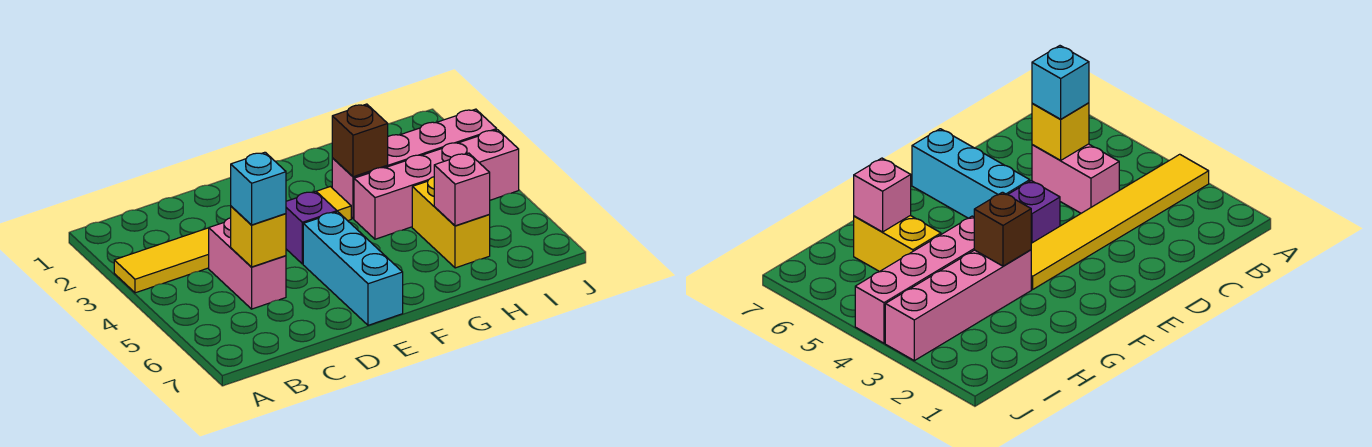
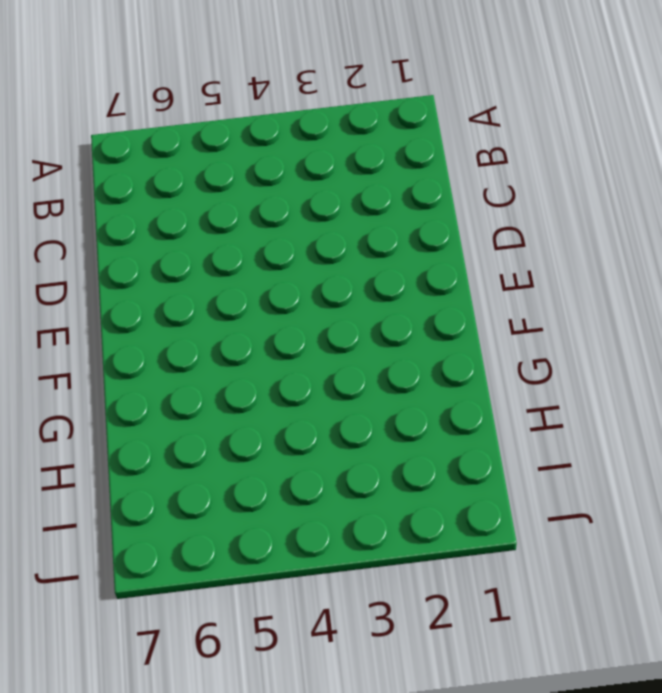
none -> yellow tile A3:F3 level 1
none -> pink brick C4:C5 level 1

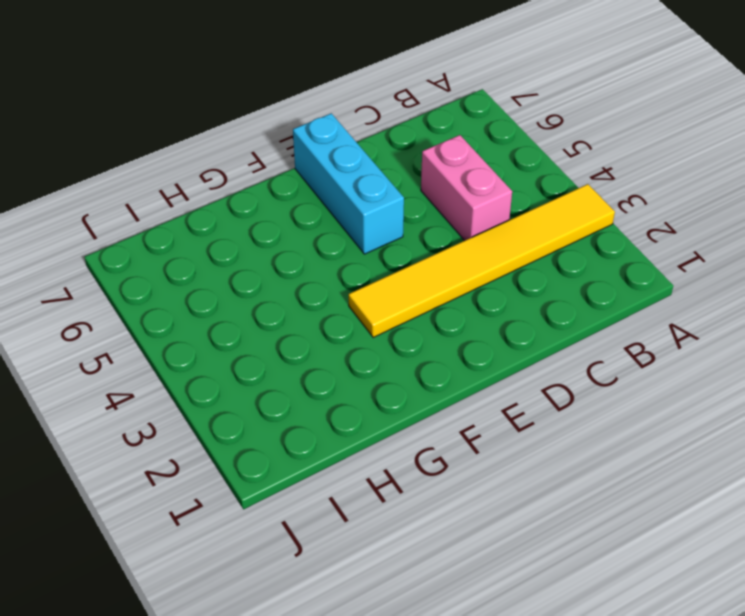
none -> purple brick E4 level 1
none -> pink brick G3:J3 level 1

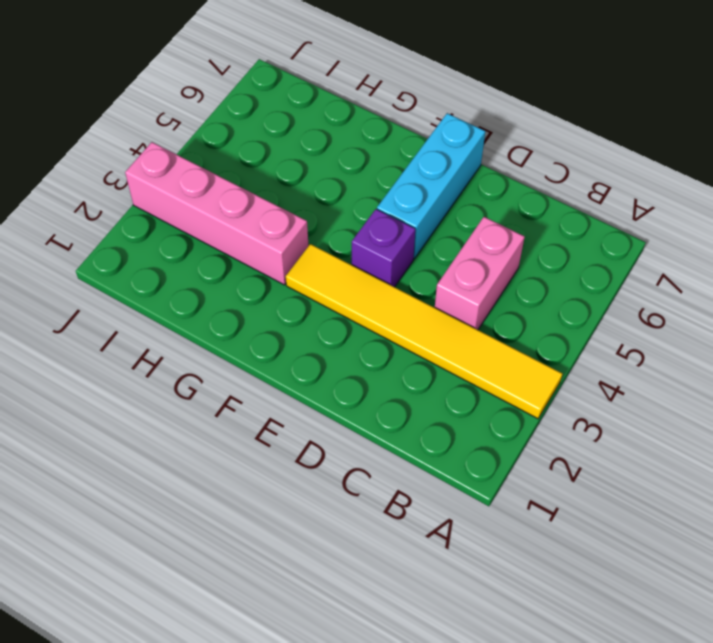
none -> pink brick G4:J4 level 1
none -> yellow brick H5:H6 level 1

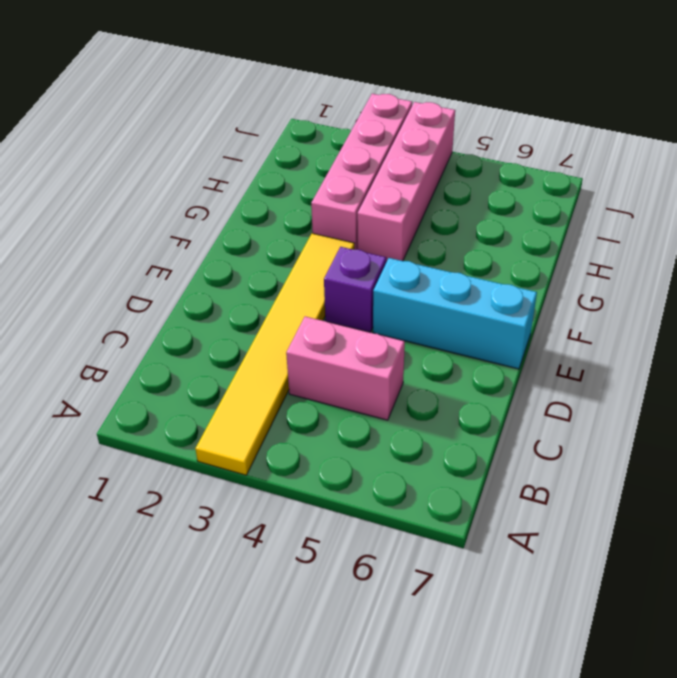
none -> yellow brick H5:H6 level 1
none -> yellow brick C5 level 2

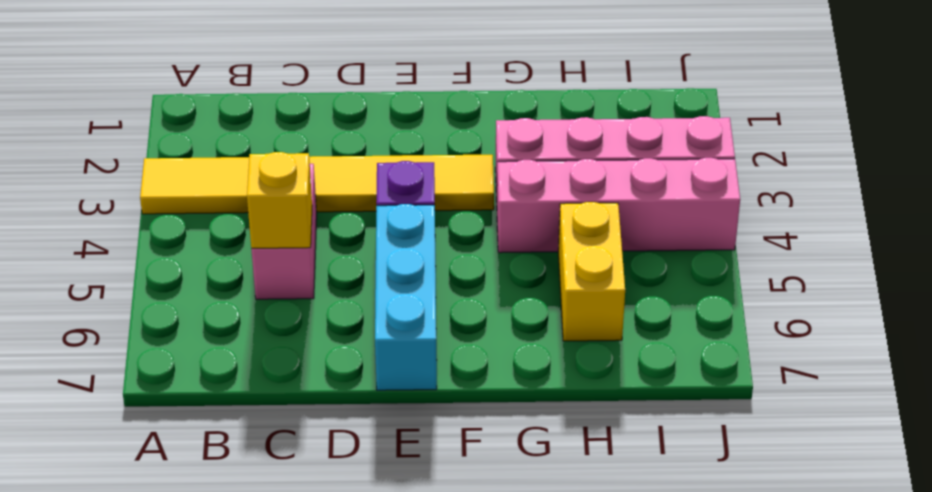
none -> brown brick G3 level 2
none -> pink brick H6 level 2

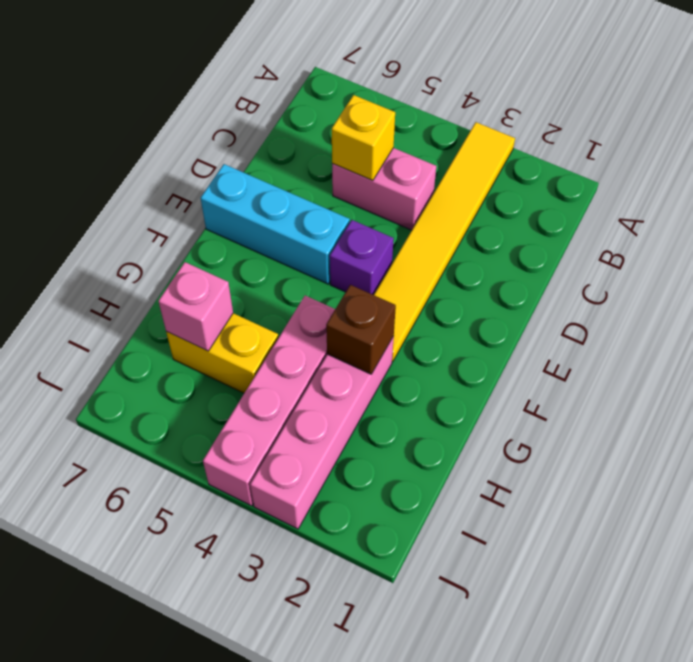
none -> cyan brick C5 level 3

